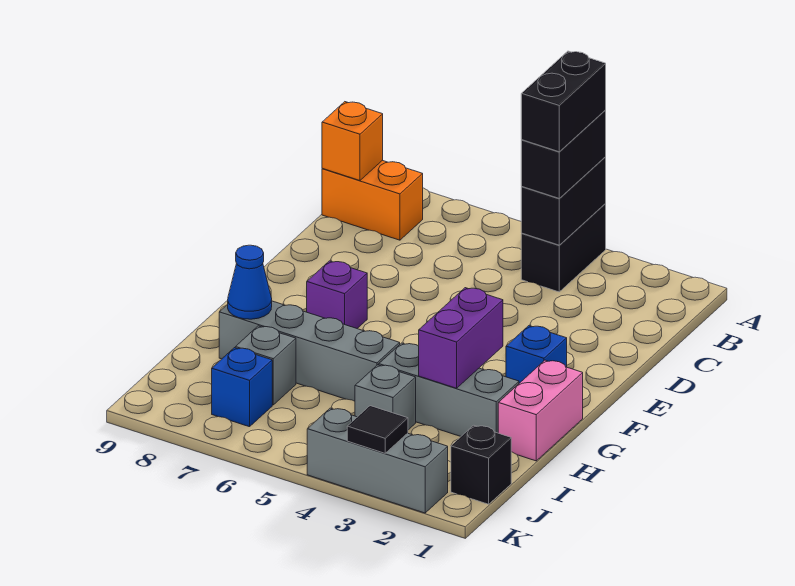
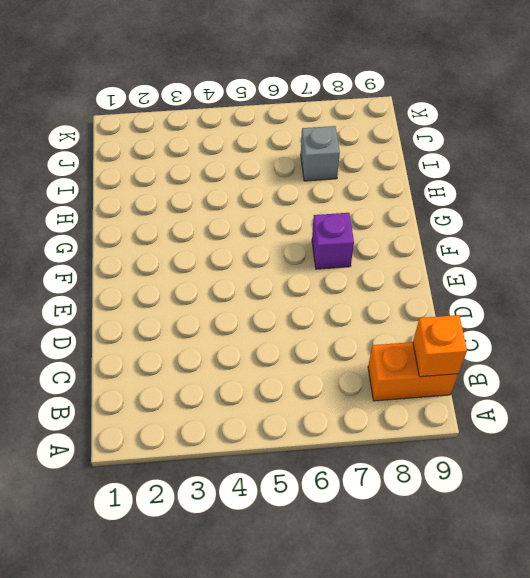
none -> black brick A4:B4 level 1
none -> blue brick F2 level 1
none -> pink brick G1:H1 level 1

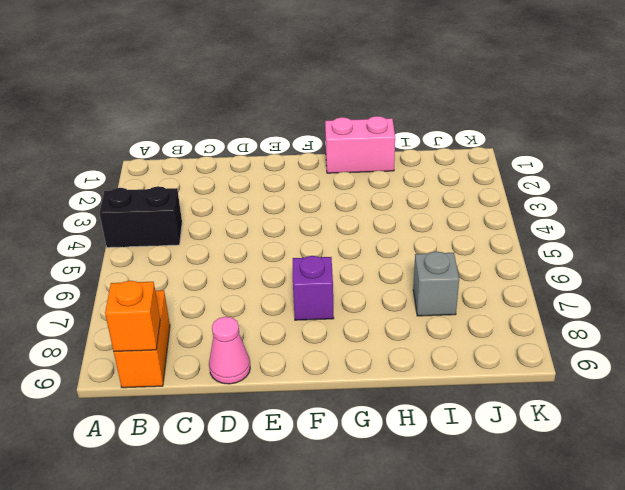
pink cone D9 level 1 -> none
none -> blue brick F2 level 1
none -> grey brick H2:H4 level 1
none -> grey brick H5:H8 level 1

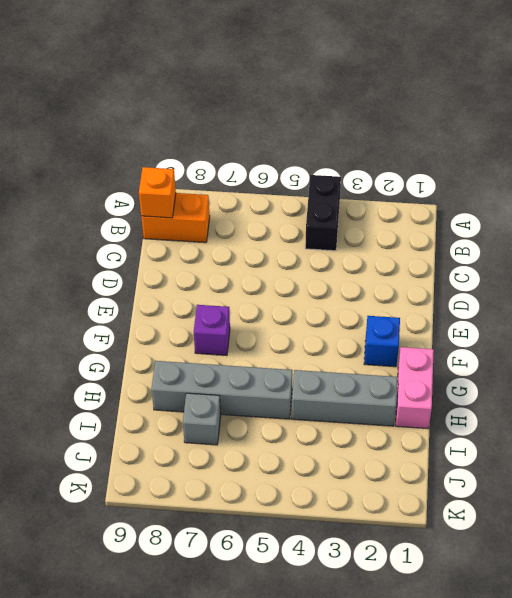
none -> grey brick I4 level 1
none -> black brick J1 level 1
none -> blue brick J7 level 1

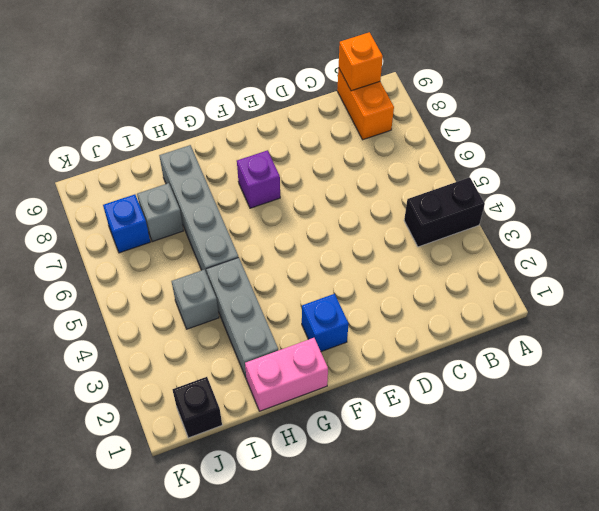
none -> grey brick K2:K4 level 1
none -> black brick A4:B4 level 2
none -> purple brick G3:H3 level 2

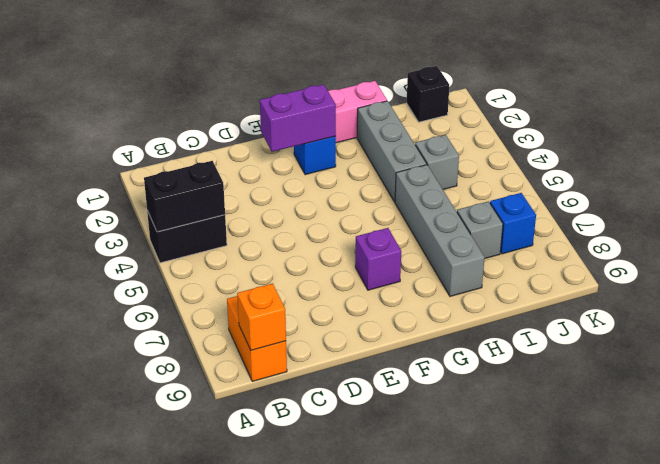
purple brick E2:F2 level 2 -> purple brick G3:H3 level 2
none -> grey brick K2:K4 level 1
none -> blue cone H8 level 2
none -> black tile K3 level 2

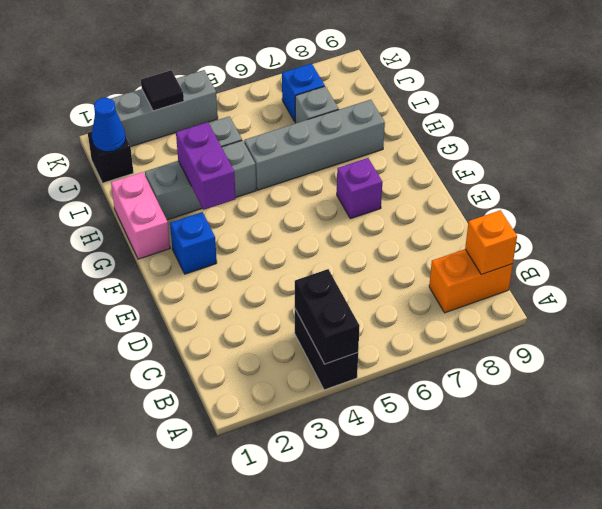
blue cone J1 level 2 -> blue cone H8 level 2
none -> black brick A4:B4 level 3
none -> black brick A4:B4 level 4

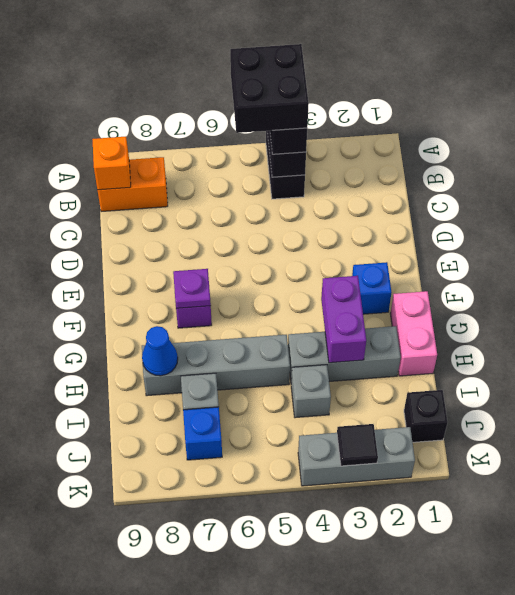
black brick A4:B5 level 4 -> black brick A4:B4 level 4
purple plate F7 level 2 -> none

